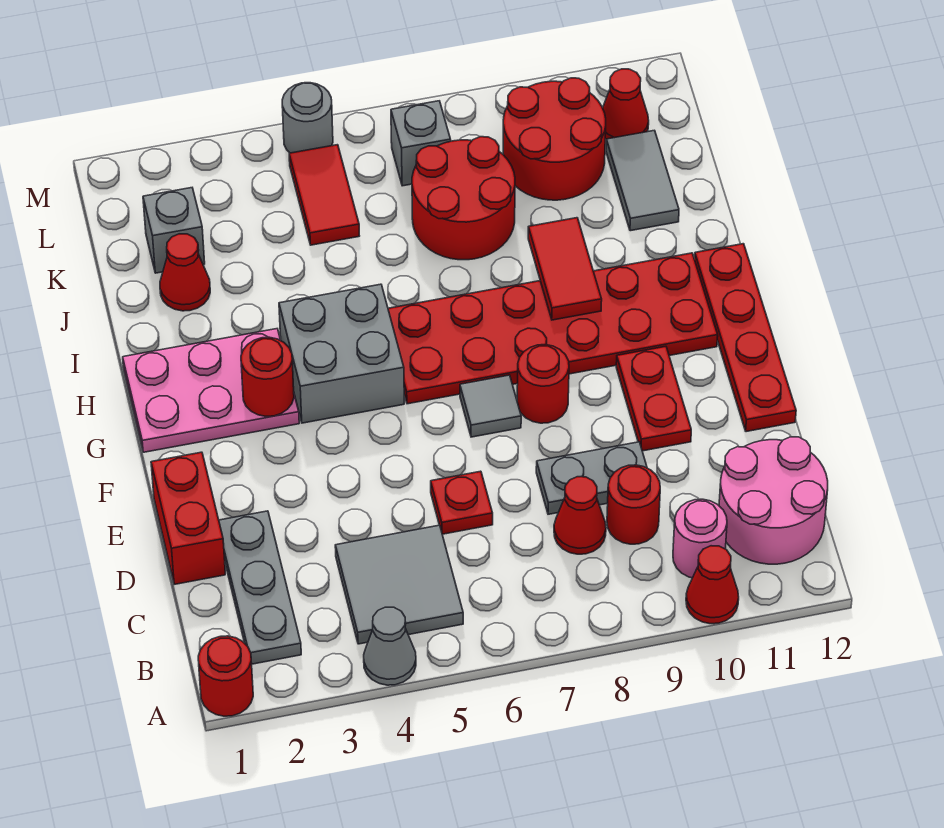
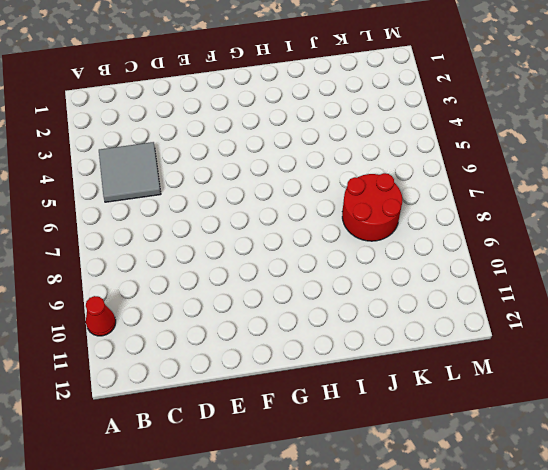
none -> red round brick A1 level 1
none -> grey cone A4 level 1
none -> grey plate B2:D2 level 1
none -> pink round brick B10 level 1

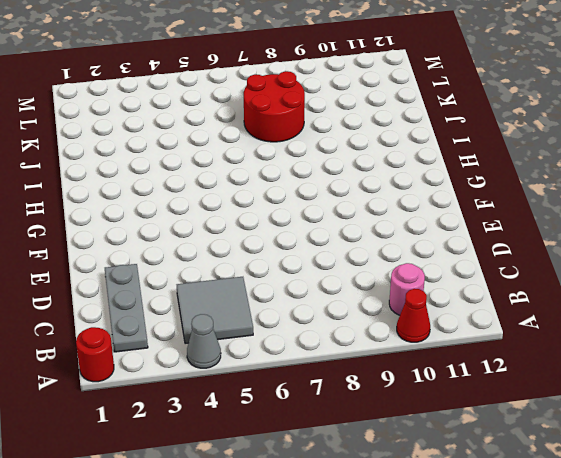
none -> pink round brick B11:C12 level 1
none -> red cone C8 level 1
none -> red round brick C9 level 1
none -> red brick D1:E1 level 1

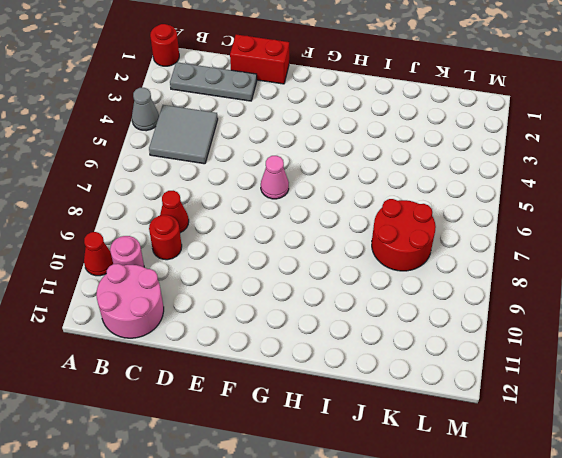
pink cone F6 level 1 -> none
none -> red plate D6 level 1
none -> grey plate D8:D9 level 1
none -> red plate E10:F10 level 1
none -> red plate E12:H12 level 1

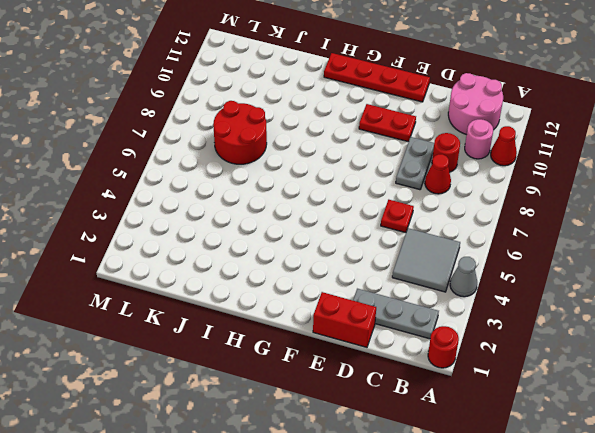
none -> grey tile F7 level 1
none -> red round brick F8 level 1
none -> pink plate G1:H3 level 1
none -> grey brick G4:H5 level 1

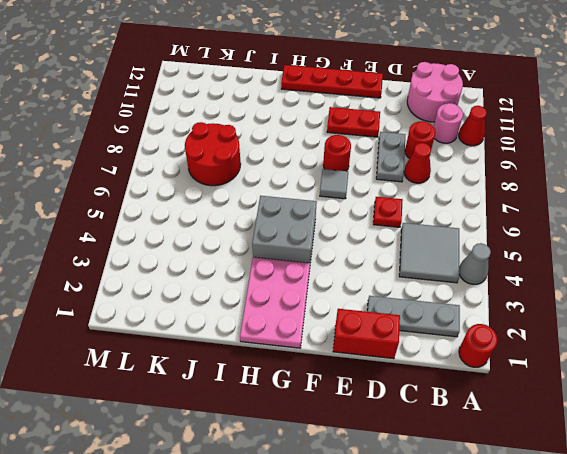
none -> red plate G6:H11 level 1
none -> red cone J2 level 1
none -> grey tile J11:K11 level 1
none -> grey brick K2 level 1

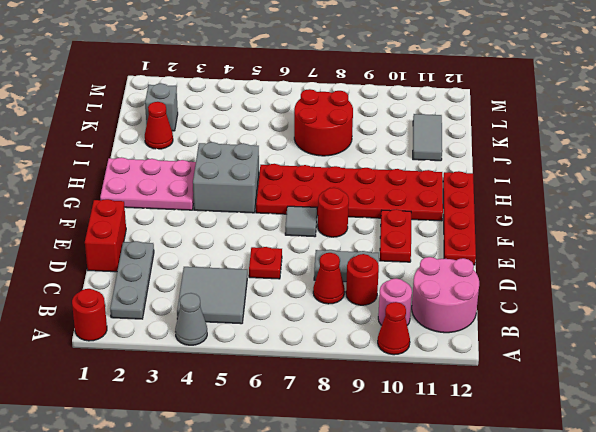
none -> red tile K5:L5 level 1
none -> red round brick K9:L10 level 1
none -> grey brick L7 level 1
none -> red cone L11 level 1

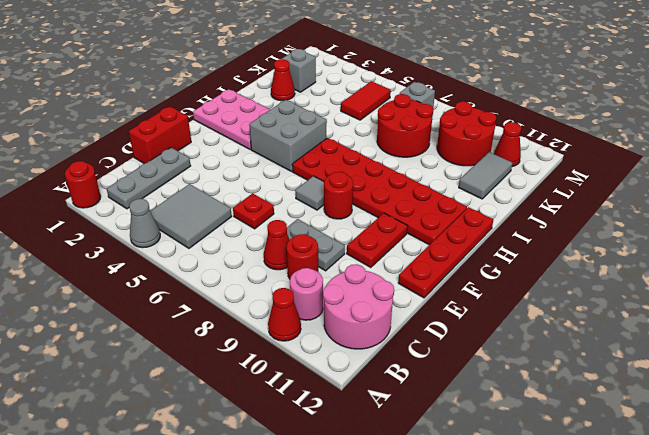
none -> grey round brick M5 level 1
none -> red round brick G3 level 2
none -> red tile H9:I9 level 2

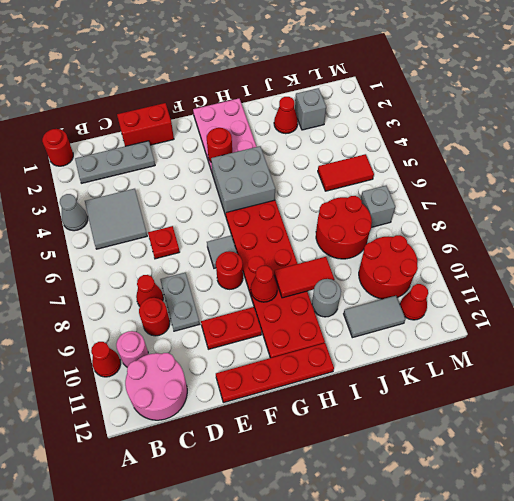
red cone G9 level 2 -> none
grey round brick I10 level 1 -> grey round brick M5 level 1

